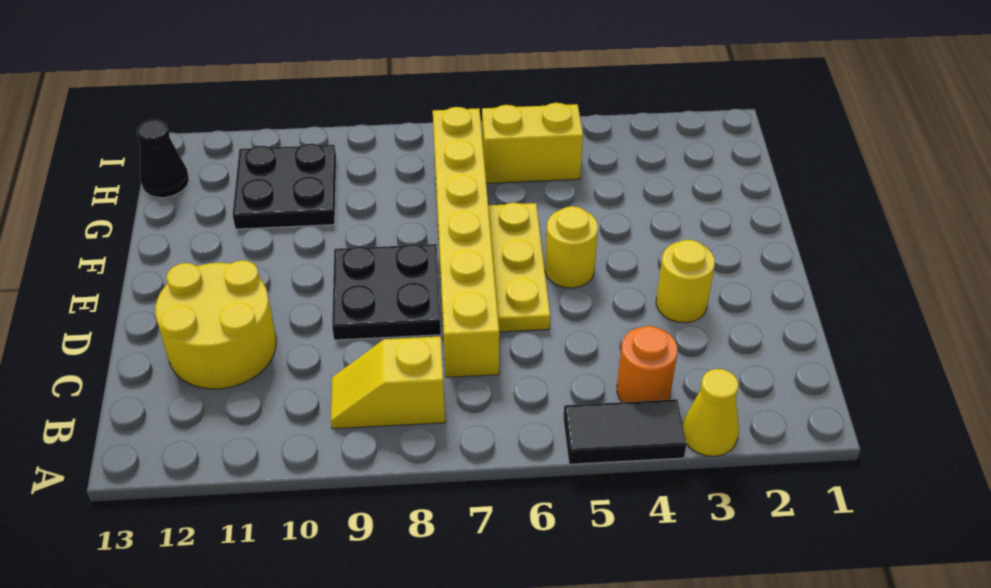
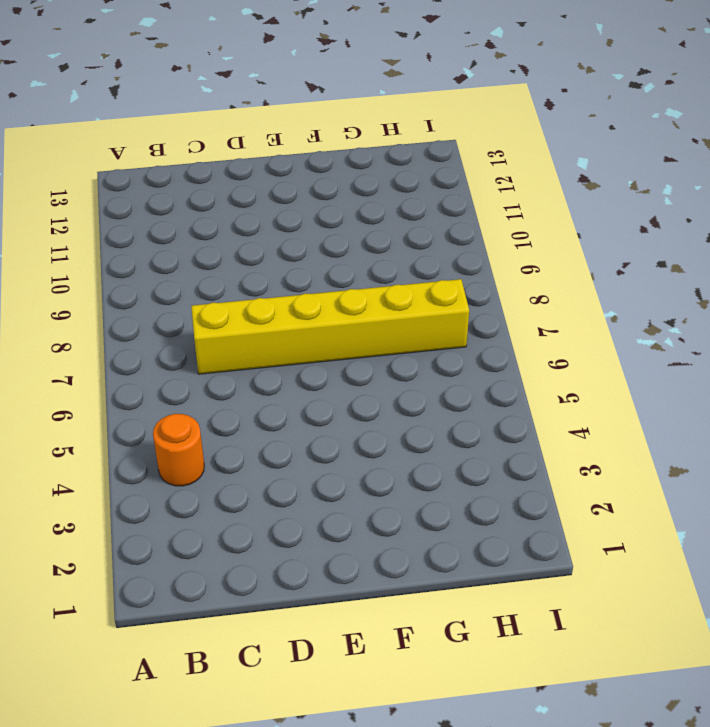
none -> yellow cone A3 level 1
none -> black tile A4:A5 level 1
none -> yellow slope B8:B9 level 1 top 8

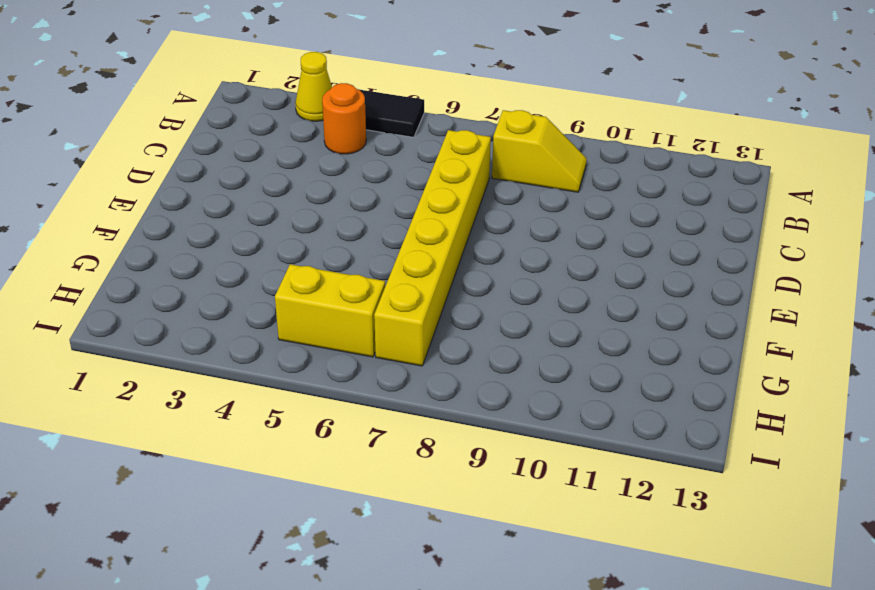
none -> yellow round brick C11:D12 level 1
none -> yellow round brick D3 level 1
none -> yellow plate D6:F6 level 1

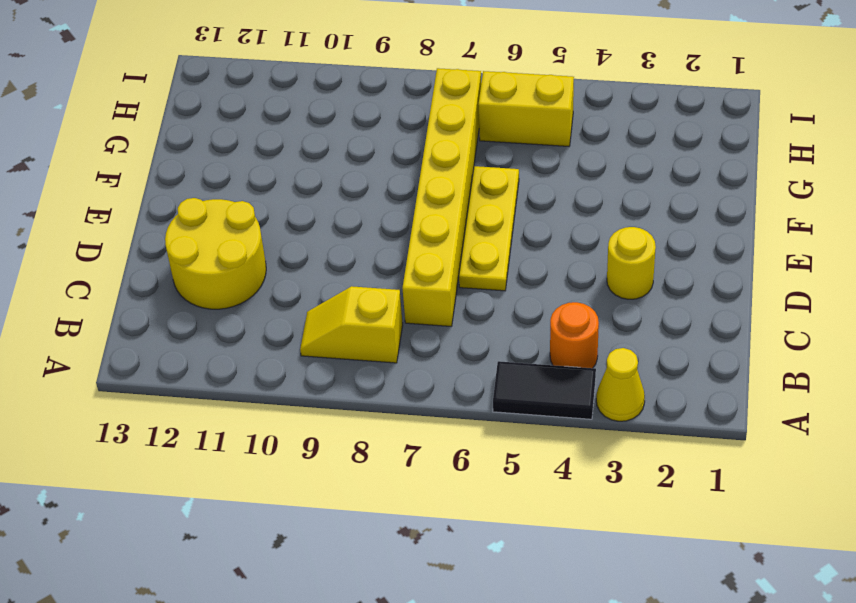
none -> black plate D8:E9 level 1
none -> yellow round brick E5 level 1
none -> black plate G10:H11 level 1

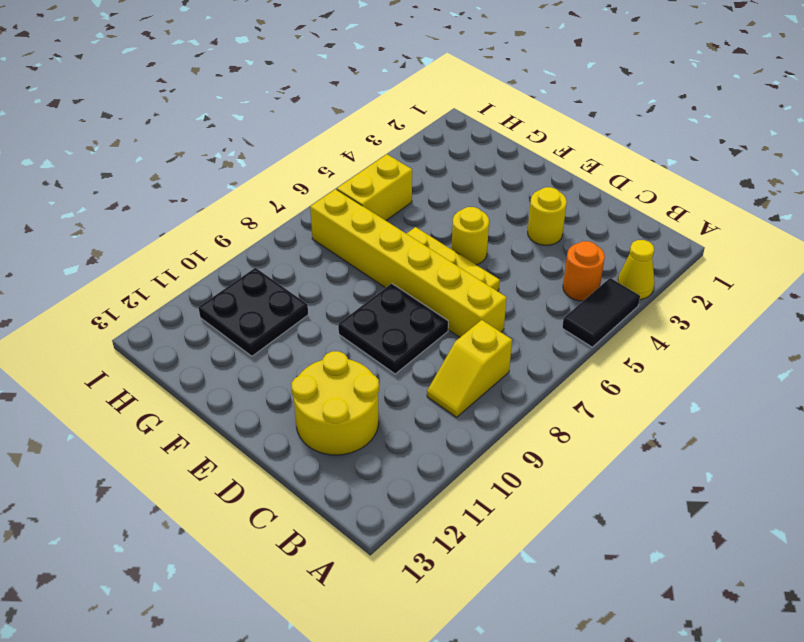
none -> black cone H13 level 1

